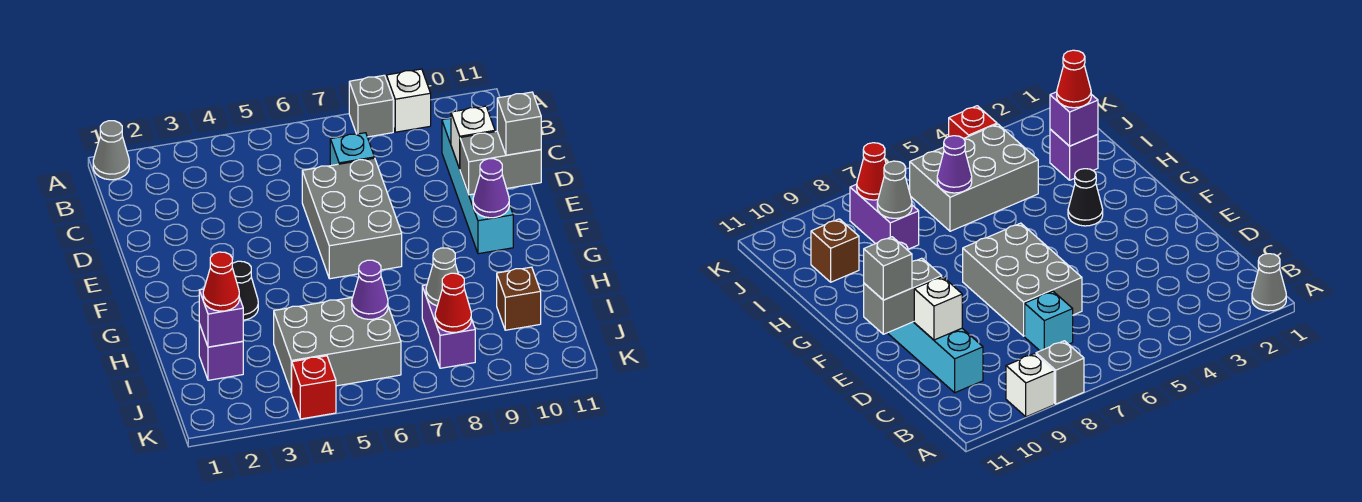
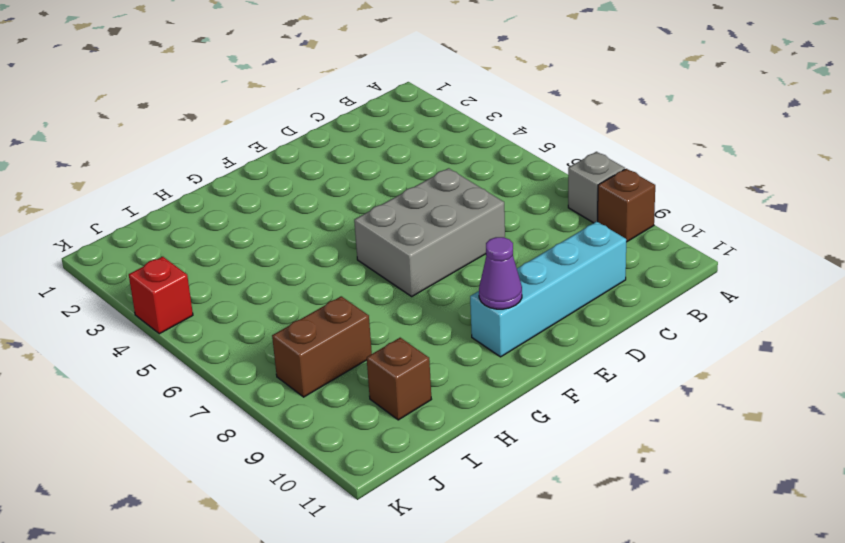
brown brick A9 level 1 -> white brick A9 level 1
brown brick I8:J8 level 1 -> purple brick I8:J8 level 1
none -> grey cone A1 level 1
none -> cyan brick C7 level 1
none -> black cone G3 level 1

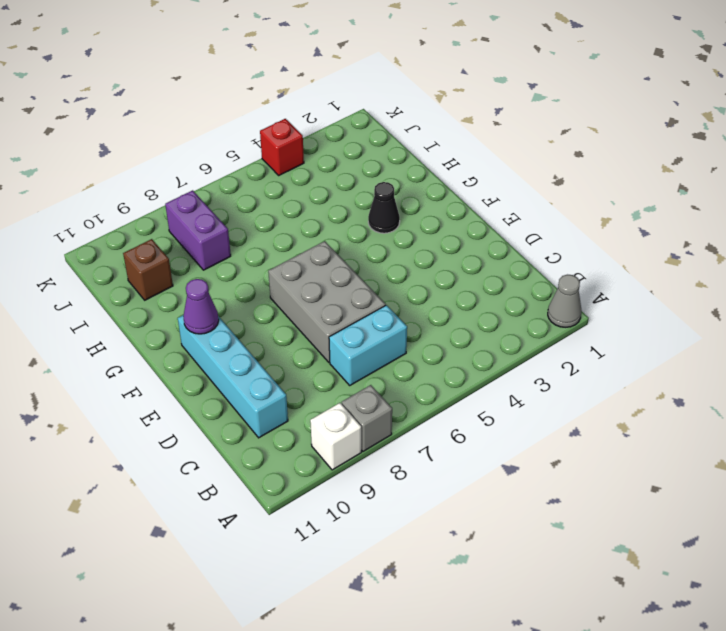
cyan brick C6:C7 level 1 -> cyan brick C7 level 1
none -> purple brick I2 level 1
none -> grey brick I4:J6 level 1
none -> white brick D10 level 2

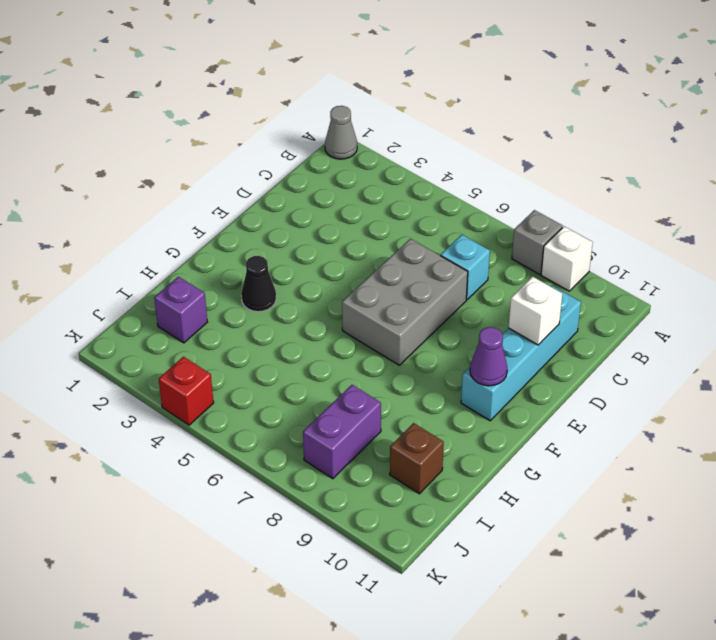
none -> grey brick I4:J6 level 1
none -> grey brick E10:E11 level 2
none -> purple brick I2 level 2

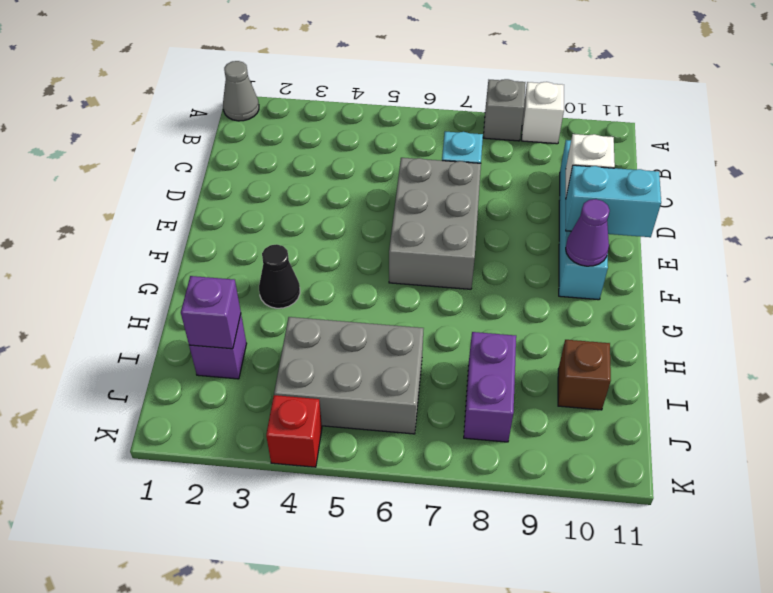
cyan brick E10:E11 level 2 -> grey brick E10:E11 level 2
none -> purple cone I6 level 2
none -> grey cone I8 level 2
none -> red cone J8 level 2

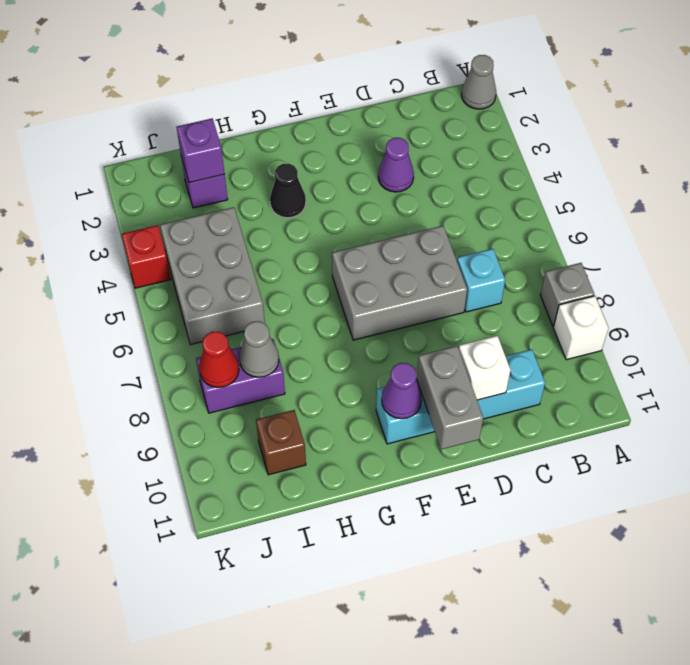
purple cone D3 level 1 -> purple cone I6 level 2
none -> grey brick E11 level 3
none -> red cone I2 level 3

